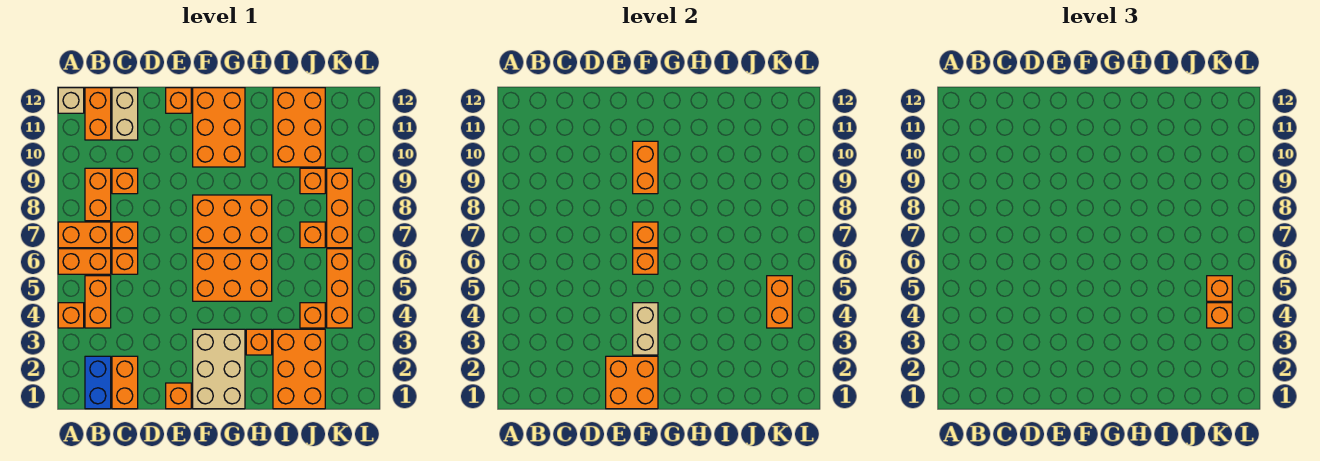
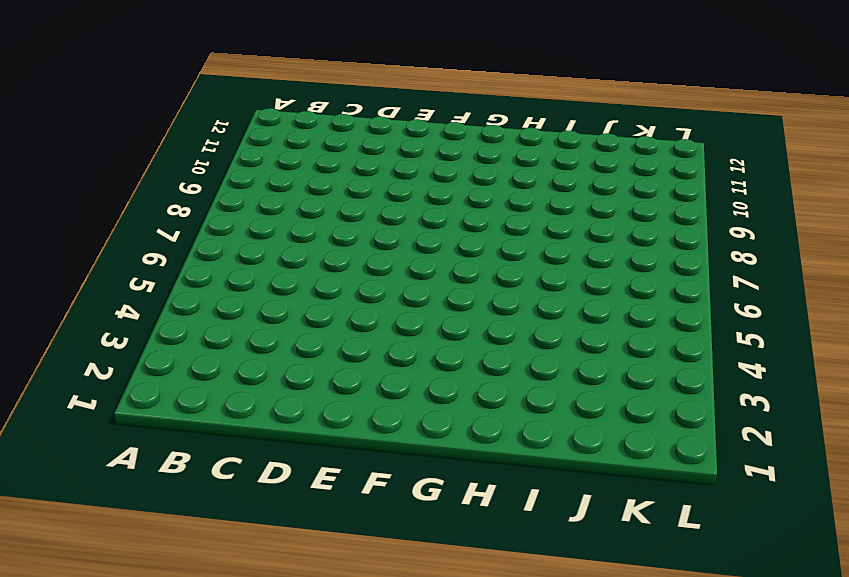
none -> orange brick A4 level 1
none -> orange brick A6:B6 level 1
none -> orange brick A7:B7 level 1
none -> tan brick A12 level 1

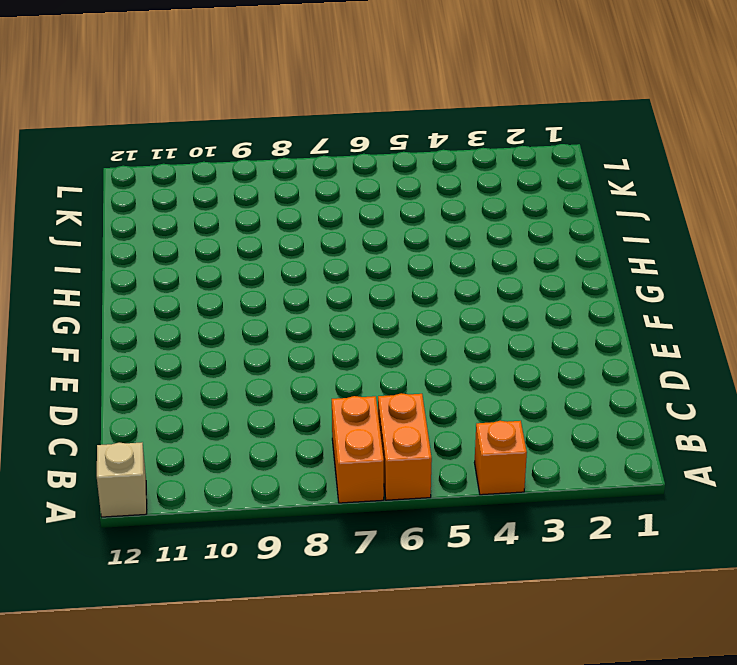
none -> blue brick B1:B2 level 1
none -> orange brick B4:B5 level 1
none -> orange brick B8:B9 level 1
none -> orange brick B11:B12 level 1

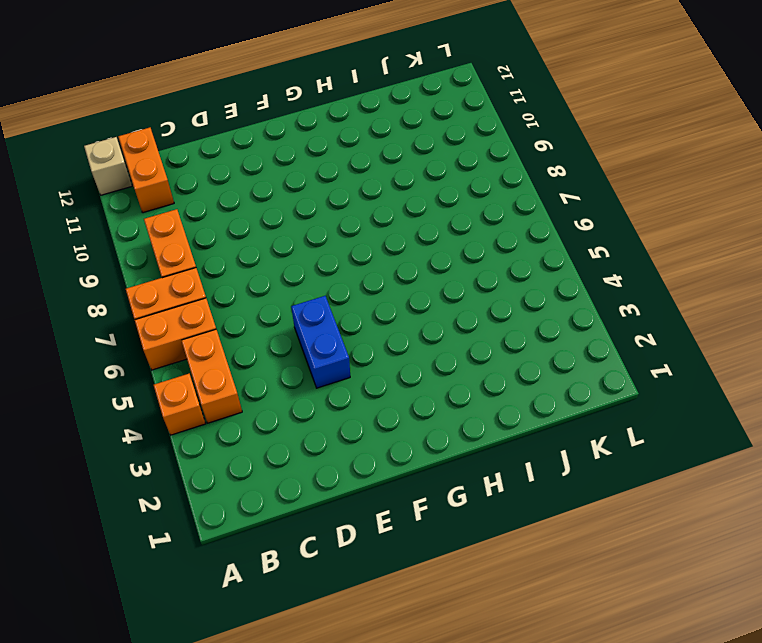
blue brick E4:E5 level 1 -> blue brick B1:B2 level 1
none -> orange brick C1:C2 level 1
none -> orange brick C6 level 1
none -> orange brick C7 level 1
none -> orange brick C9 level 1

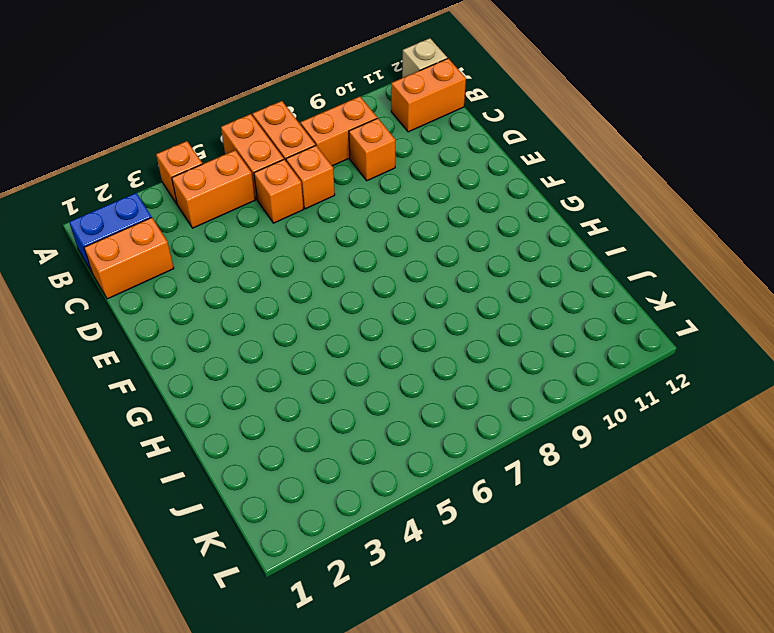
none -> tan brick C11:C12 level 1
none -> orange brick E1 level 1
none -> orange brick E12 level 1
none -> tan brick F1:G3 level 1

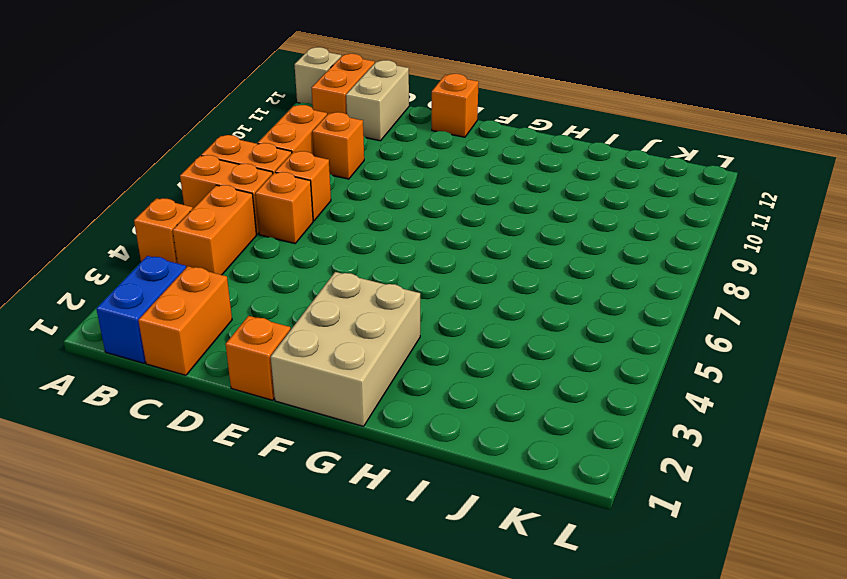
none -> orange brick F5:H6 level 1
none -> orange brick F7:H8 level 1
none -> orange brick F10:G12 level 1
none -> orange brick H3 level 1

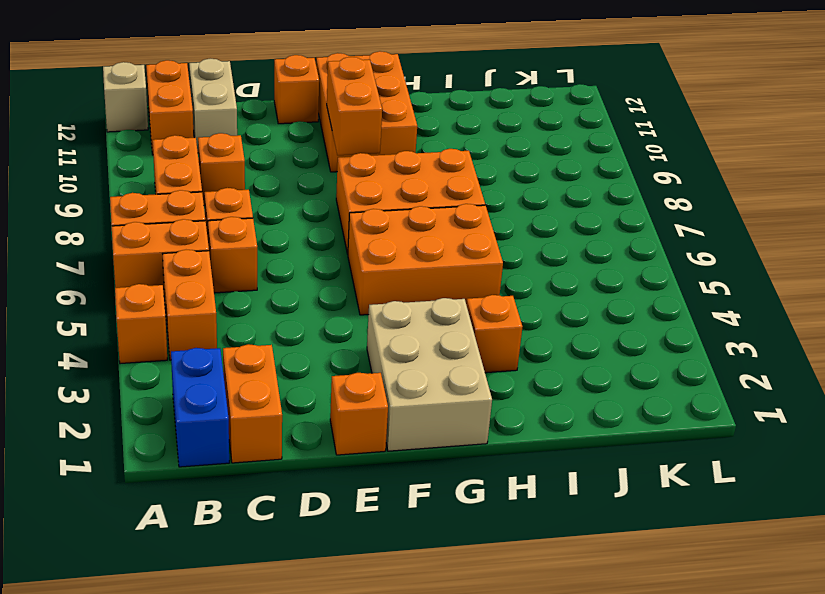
none -> orange brick I1:J3 level 1
none -> orange brick I10:J12 level 1
none -> orange brick J4 level 1
none -> orange brick J7 level 1

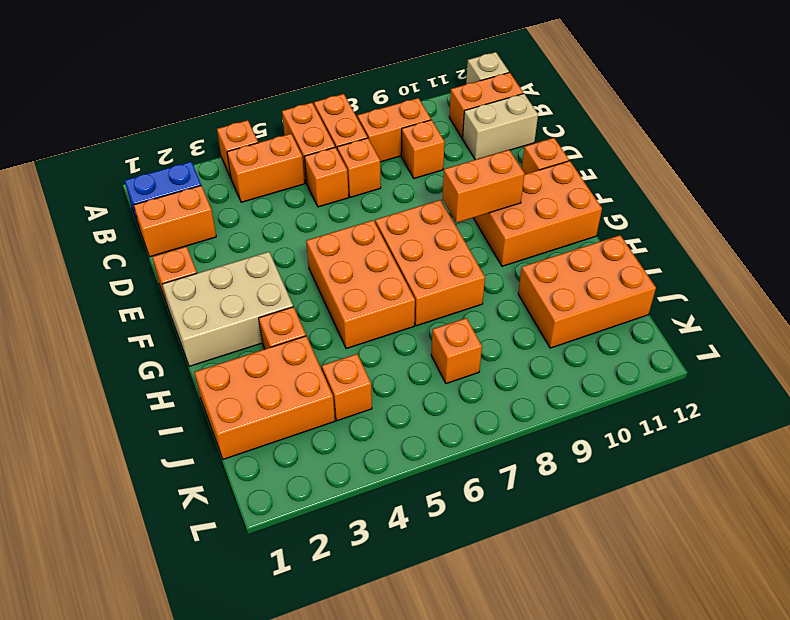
none -> orange brick J9 level 1
none -> orange brick K4:K6 level 1
none -> orange brick K7:K9 level 1
none -> orange brick E1:F2 level 2

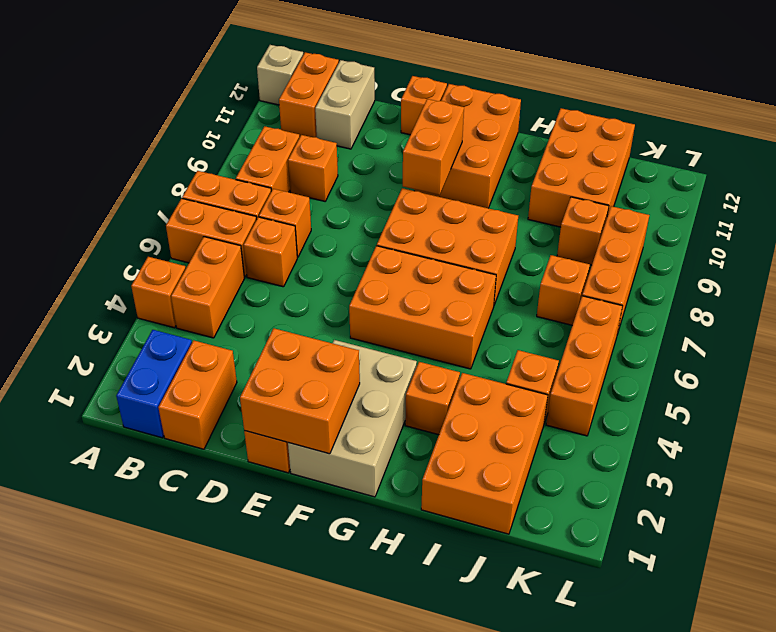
none -> tan brick F3:F4 level 2
none -> orange brick F6 level 2
none -> orange brick F7 level 2
none -> orange brick K4:K5 level 2

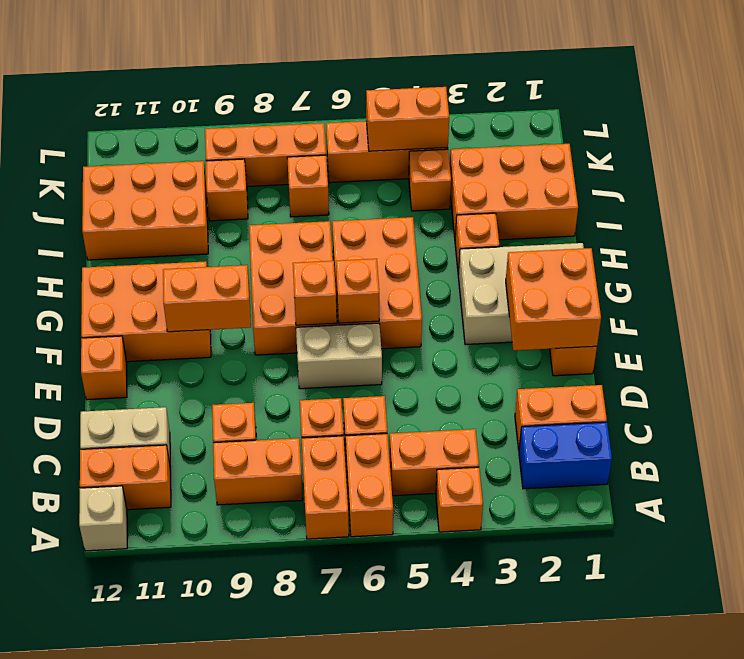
tan brick E6:E7 level 1 -> tan brick F3:F4 level 2
none -> orange brick K4 level 3
none -> orange brick K5 level 3

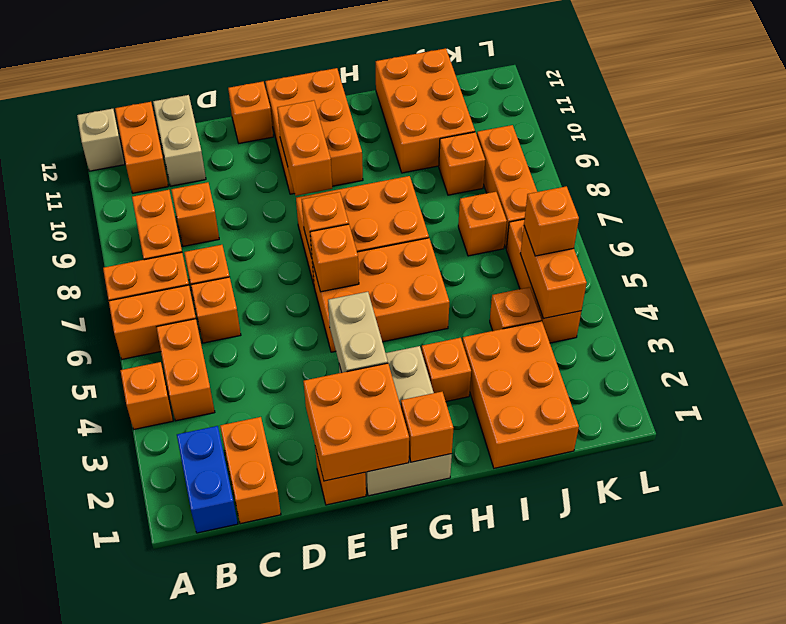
orange brick G1 level 2 -> orange brick K4 level 3

